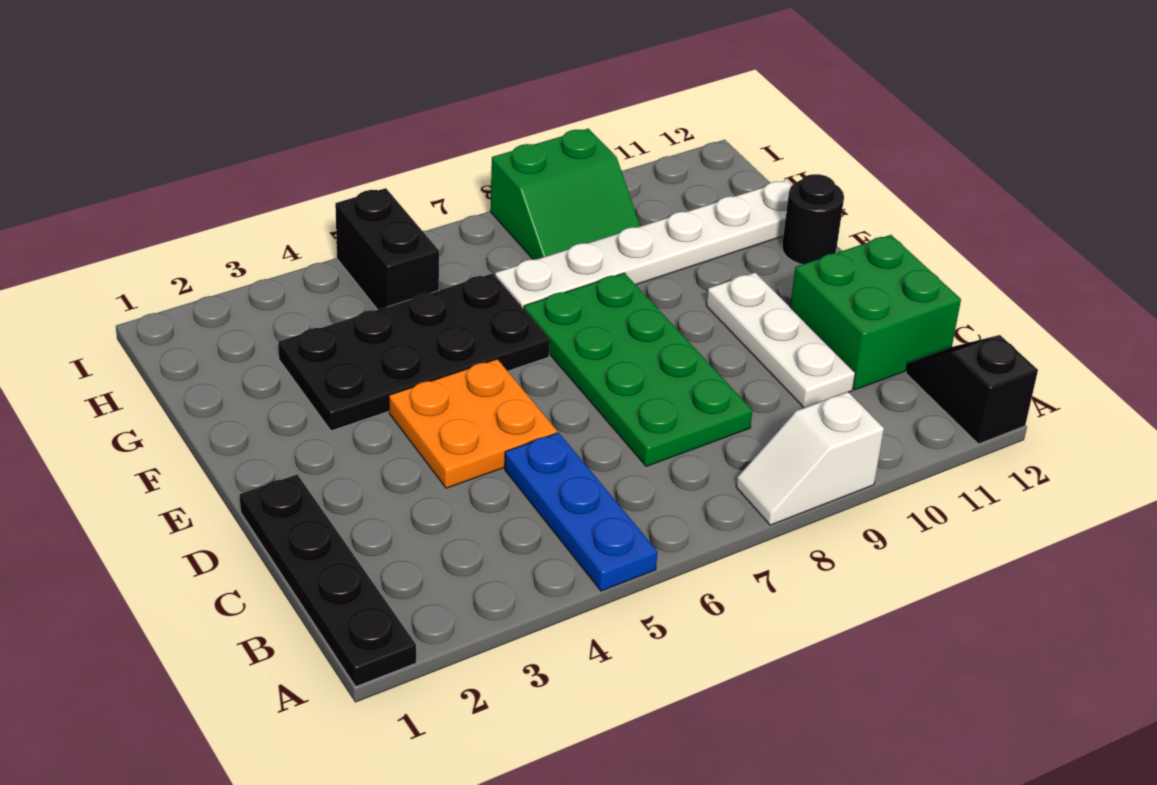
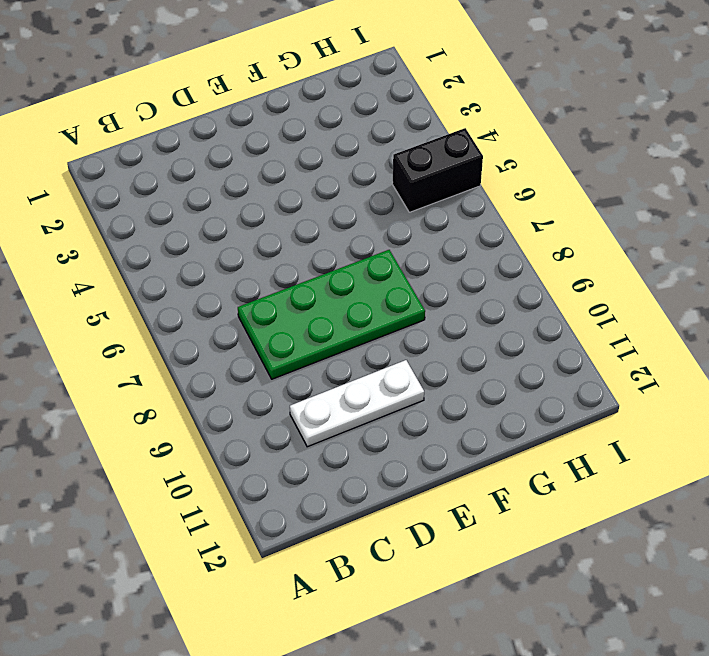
none -> black plate A1:D1 level 1
none -> blue plate A5:C5 level 1
none -> white slope A8:A9 level 1 top 9

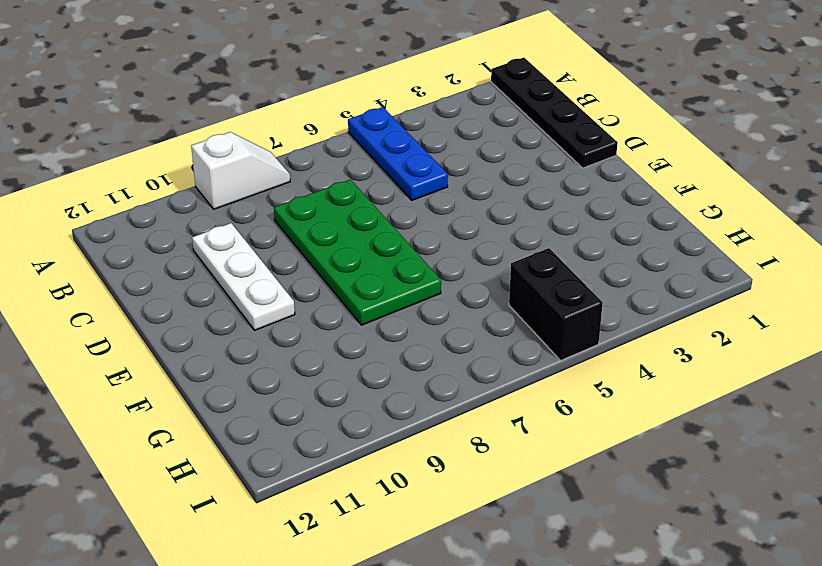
none -> black slope A12:B12 level 1 top A
none -> green brick C11:D12 level 1
none -> orange plate D4:E5 level 1

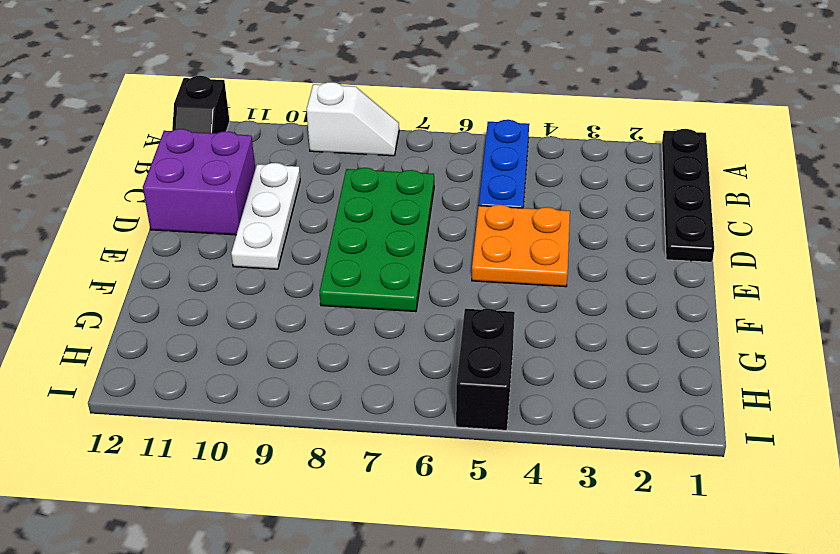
purple brick C11:D12 level 1 -> green brick C11:D12 level 1
none -> black plate F3:G6 level 1
none -> black round brick F12 level 1
none -> white plate G7:G12 level 1

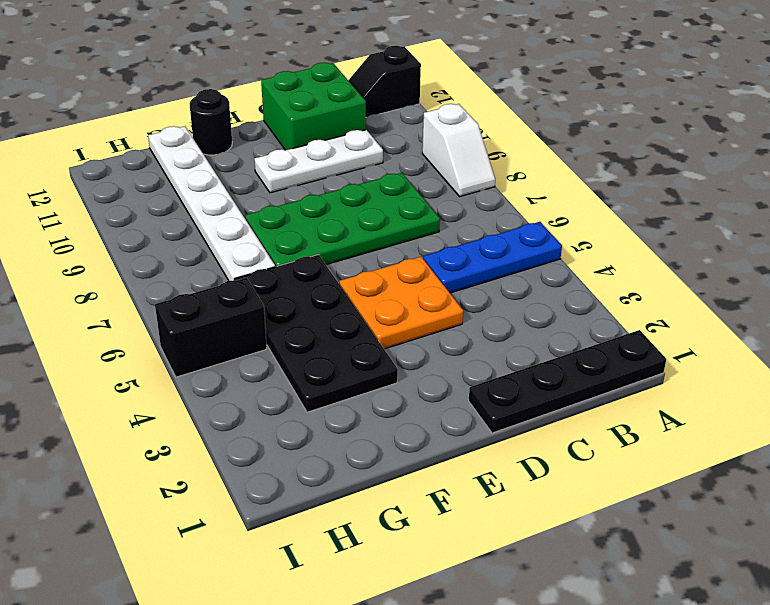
none -> green slope H8:I9 level 1 top I

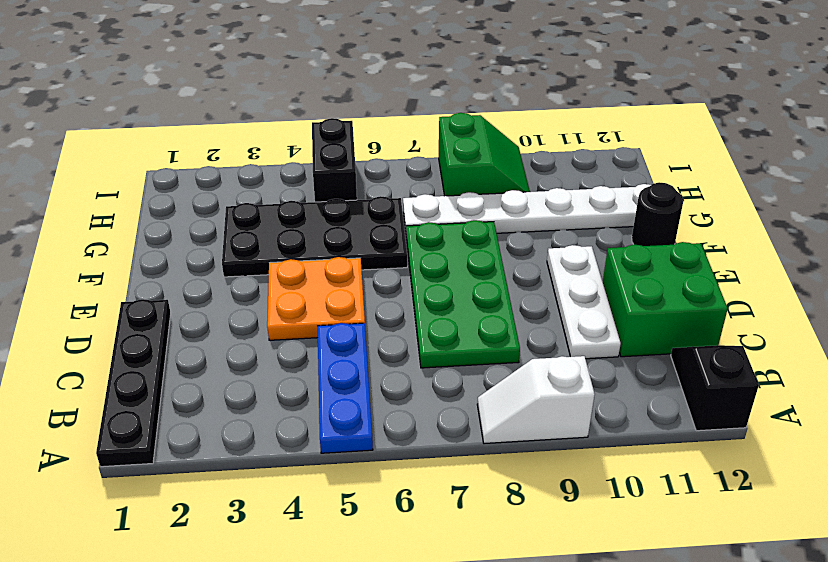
green slope H8:I9 level 1 top 8 -> green slope H8:I9 level 1 top I

